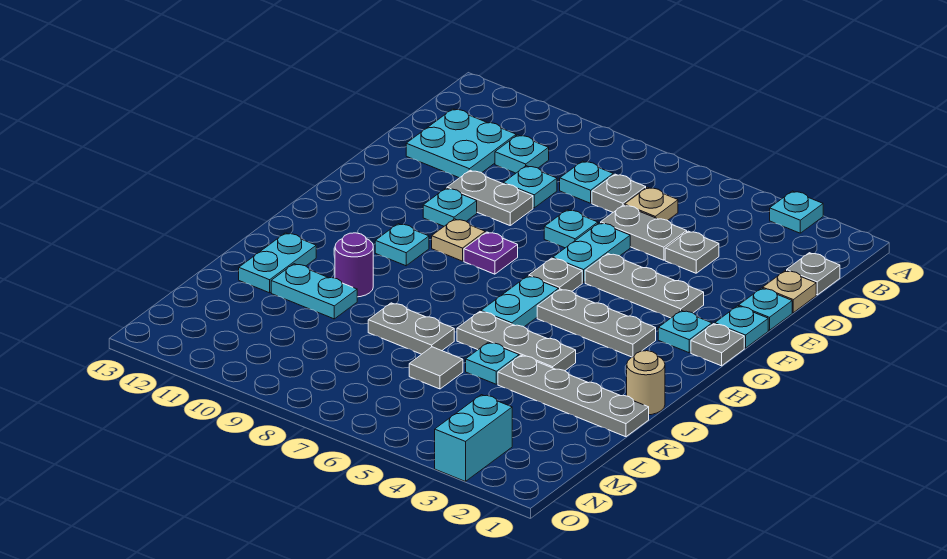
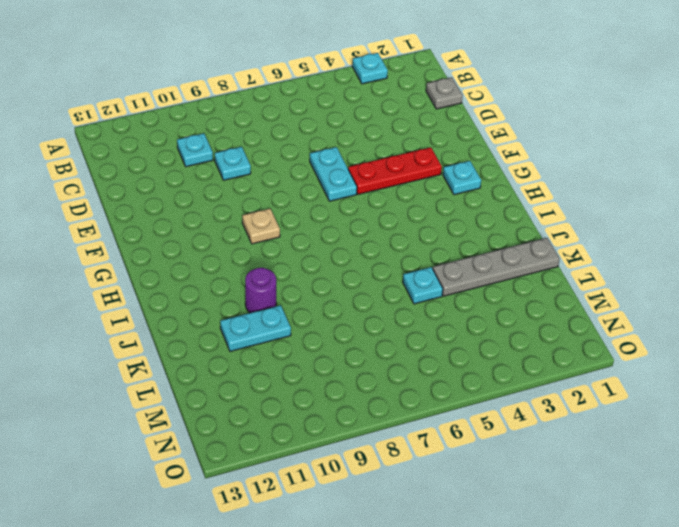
red plate F3:F5 level 1 -> grey plate F3:F5 level 1
none -> tan plate C6 level 1
none -> grey plate C7 level 1
none -> cyan plate C8 level 1
none -> cyan plate C11:D12 level 1

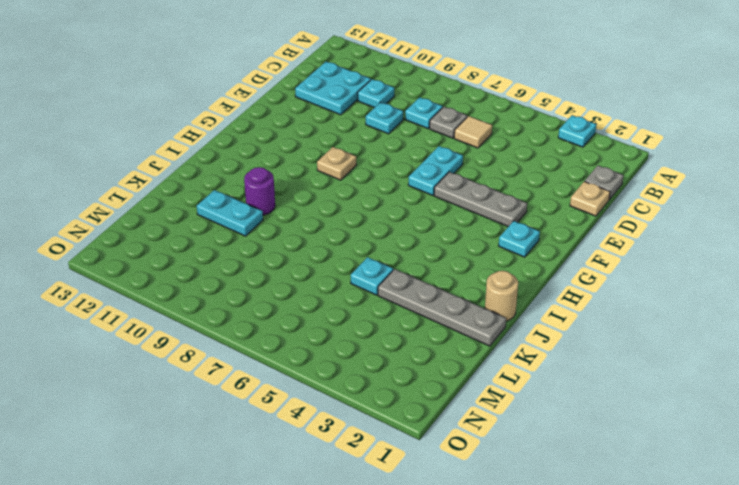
tan tile C6 level 1 -> tan plate C6 level 1
none -> grey plate D4 level 1
none -> grey plate D5:D6 level 1
none -> cyan plate E1 level 1
none -> cyan plate E7 level 1

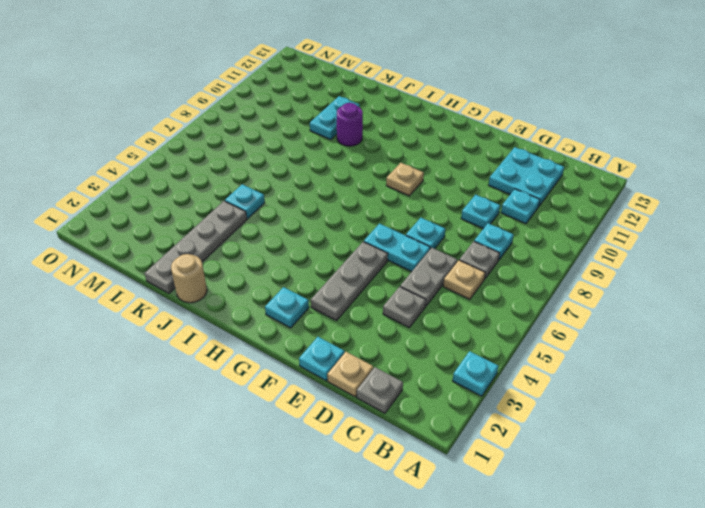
none -> grey plate E9:E10 level 1
none -> cyan plate F1 level 1
none -> cyan plate F10 level 1
none -> grey plate G1 level 1

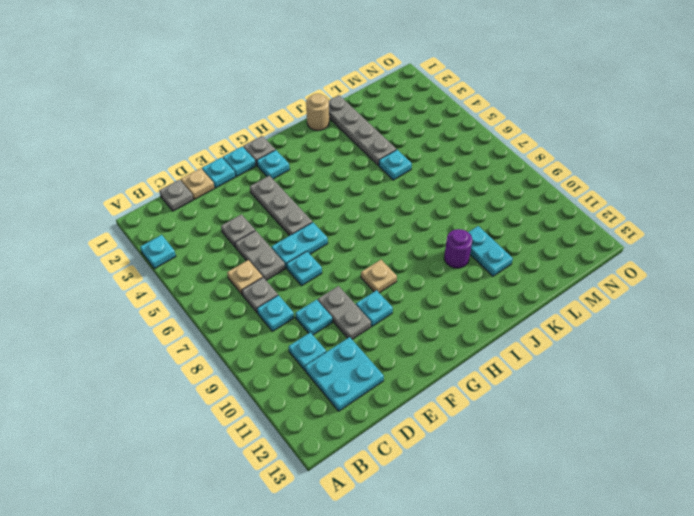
none -> grey plate G6 level 1
none -> purple plate G8 level 1
none -> grey plate H3:H5 level 1
none -> cyan plate H6:I6 level 1

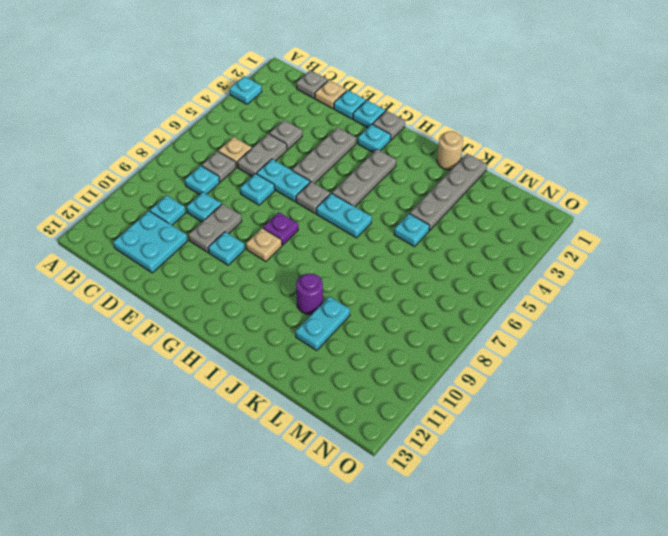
none -> cyan plate H10 level 1
none -> grey plate J4:J6 level 1
none -> cyan plate J12:K12 level 1
none -> grey plate K7:K8 level 1

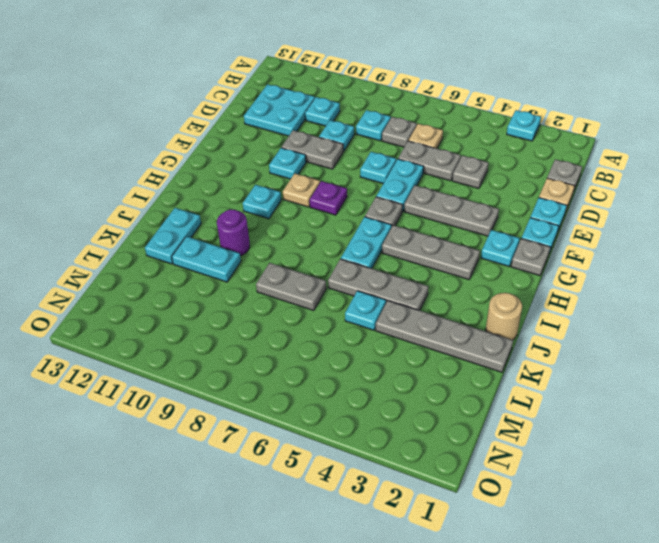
none -> grey tile L6 level 1
none -> cyan brick N3:O3 level 1

